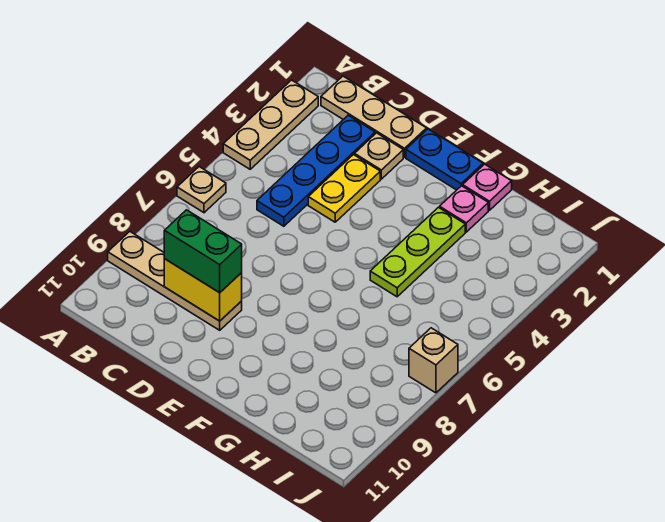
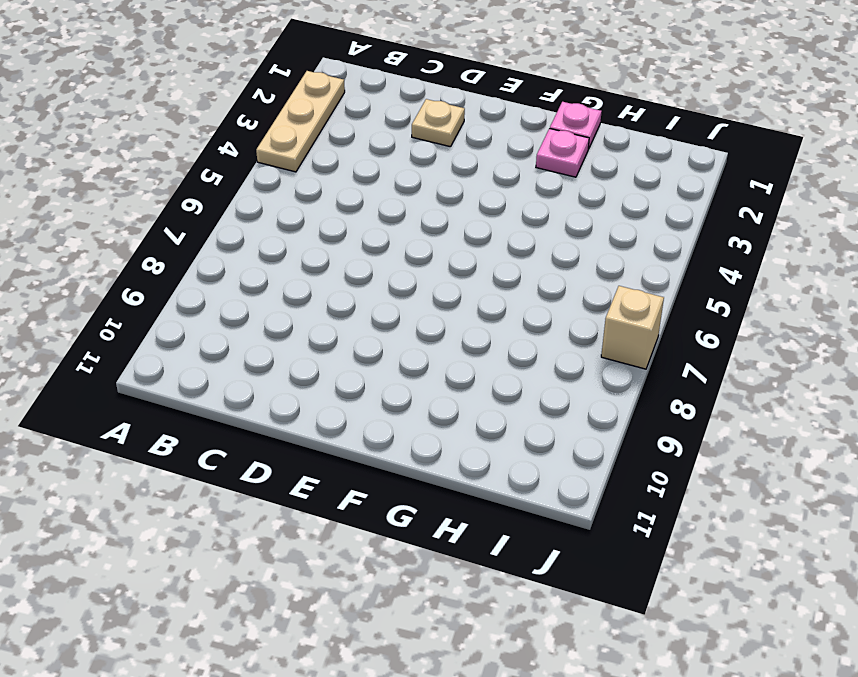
none -> tan plate A6 level 1
none -> tan plate A9:D9 level 1
none -> tan plate B1:D1 level 1

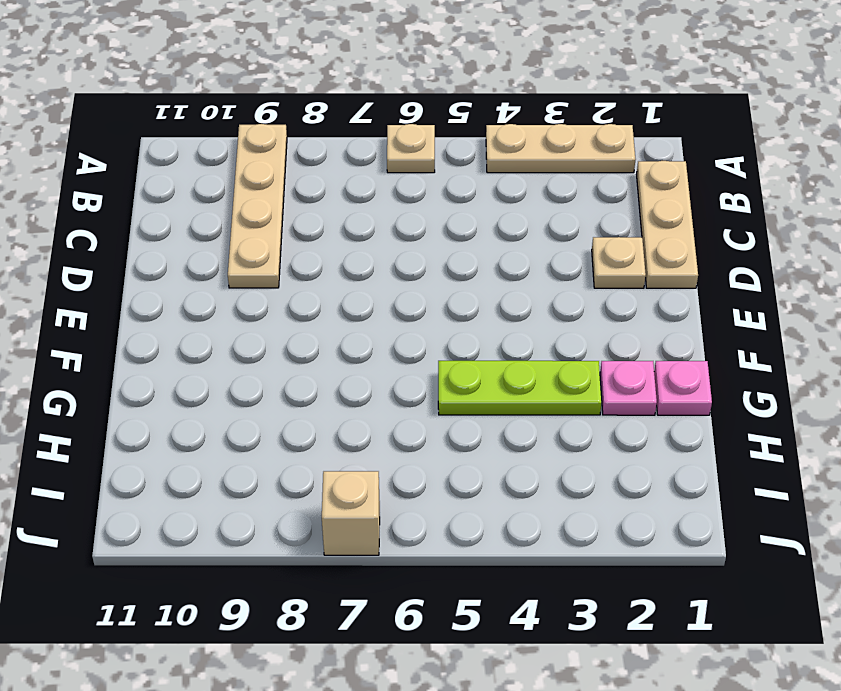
none -> blue plate C2:C5 level 1
none -> yellow plate D3:D4 level 1
none -> blue plate E1:F1 level 1

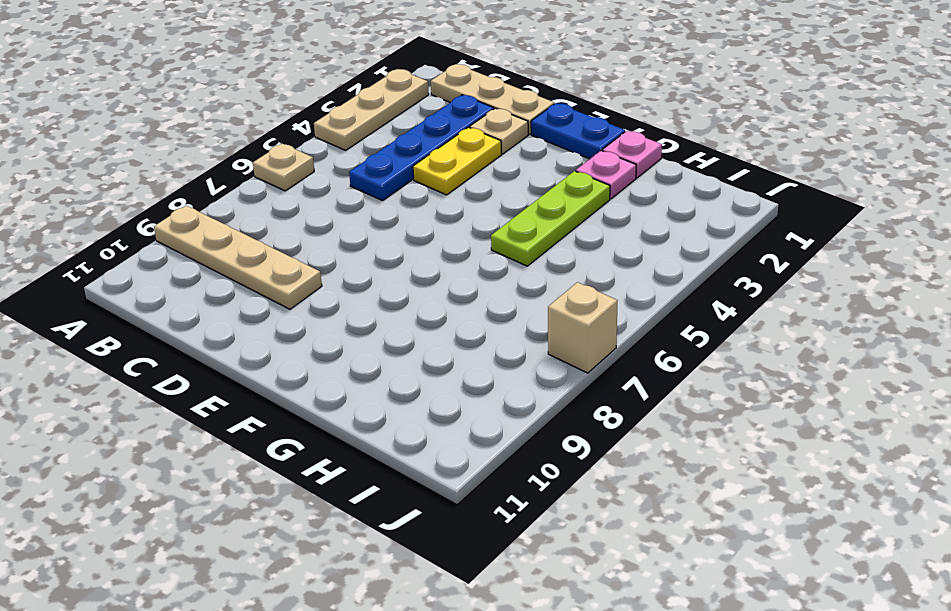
none -> yellow brick C9:D9 level 2
none -> green brick C9:D9 level 3

